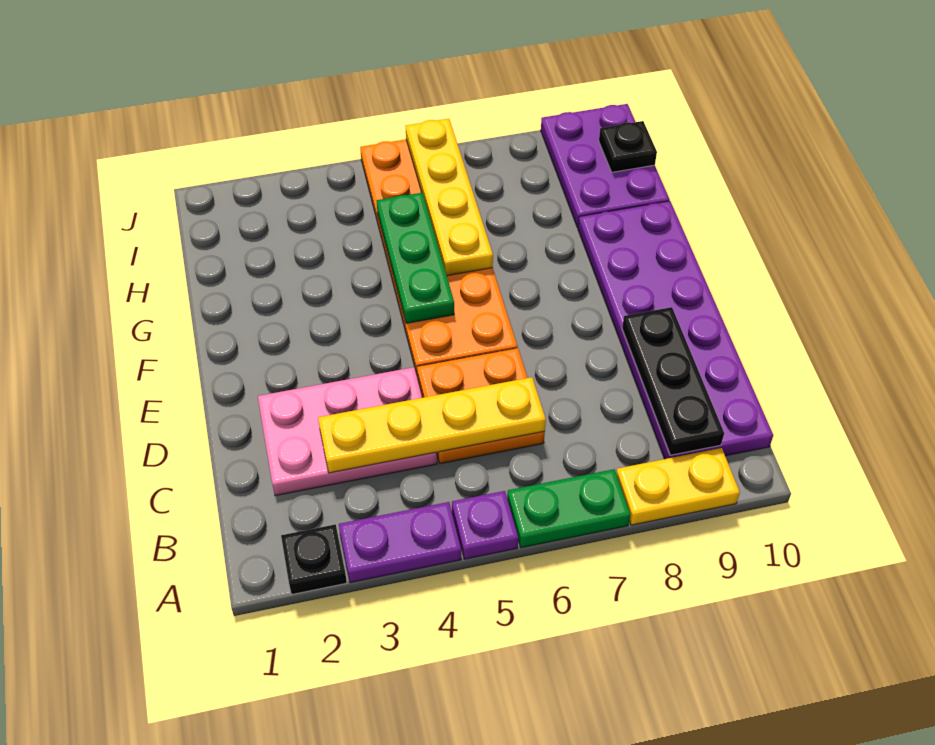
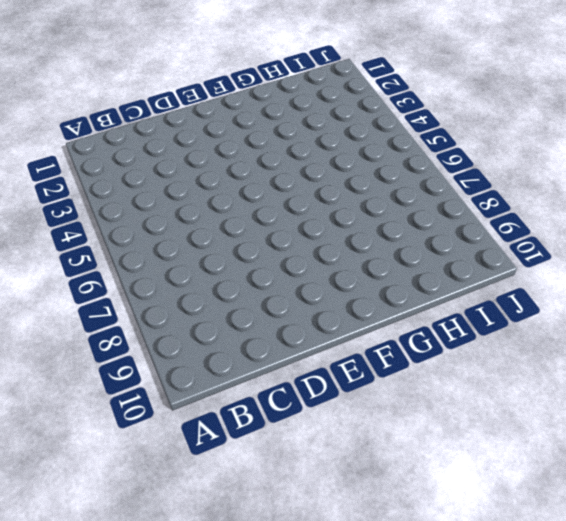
none -> black plate A2 level 1
none -> purple plate A3:A4 level 1
none -> purple plate A5 level 1

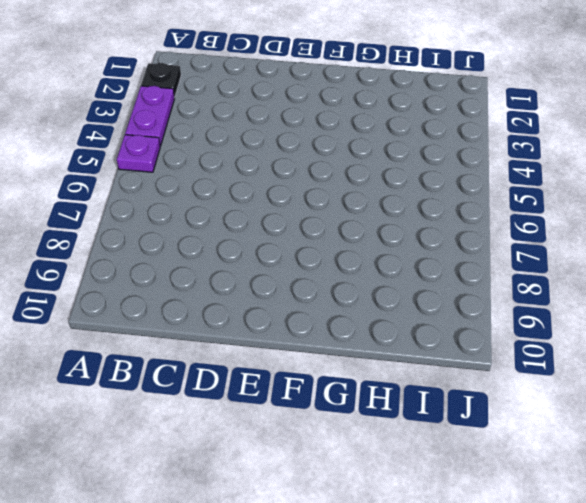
none -> green plate A6:A7 level 1
none -> yellow plate A8:A9 level 1
none -> purple plate B9:G10 level 1

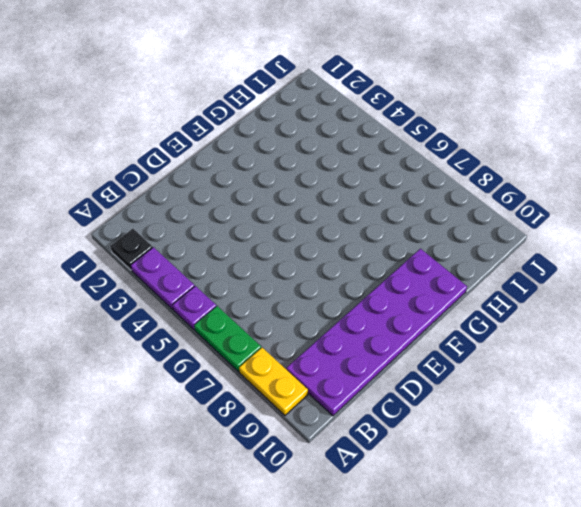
none -> pink plate C2:D4 level 1
none -> orange plate C5:D6 level 1
none -> orange plate E5:J6 level 1

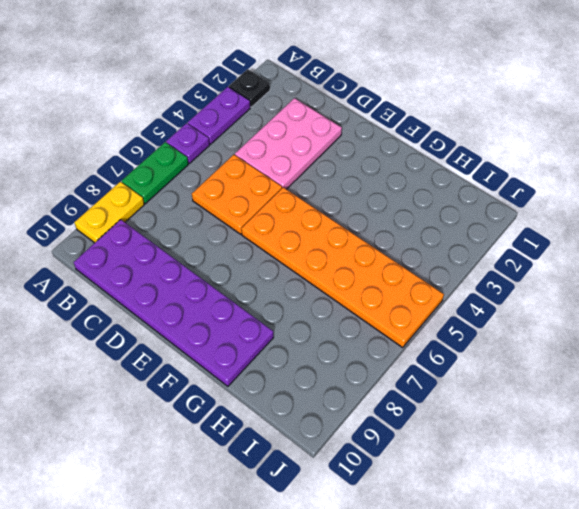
none -> purple plate H9:J10 level 1
none -> black plate B9:D9 level 2
none -> yellow plate C3:C6 level 2

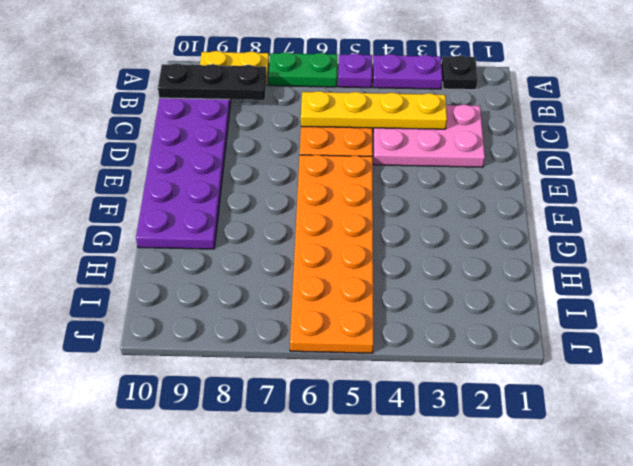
black plate B8:B10 level 2 -> black plate B9:D9 level 2
none -> purple plate H9:J10 level 1
none -> green plate F5:H5 level 2
none -> yellow plate G6:J6 level 2

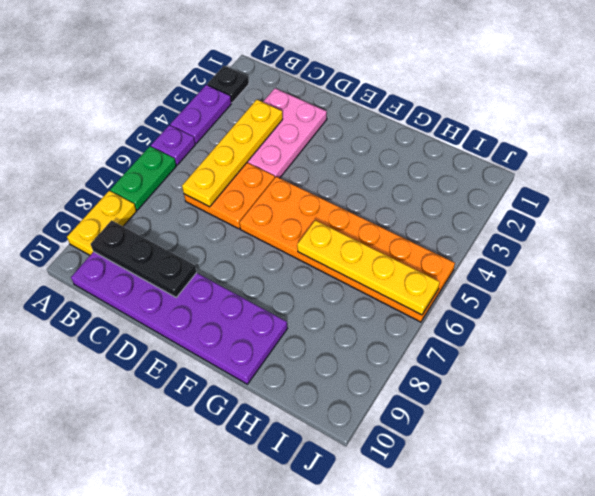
none -> purple plate H9:J10 level 1
none -> green plate F5:H5 level 2
none -> black plate I10 level 2

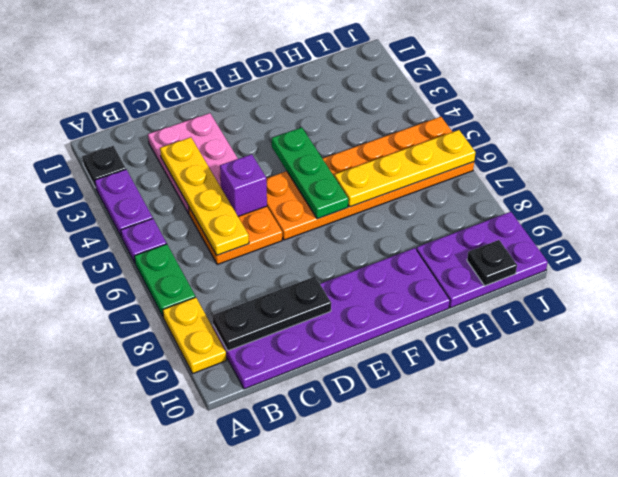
purple brick D5 level 2 -> none
green plate F4:F6 level 2 -> green plate F5:H5 level 2

